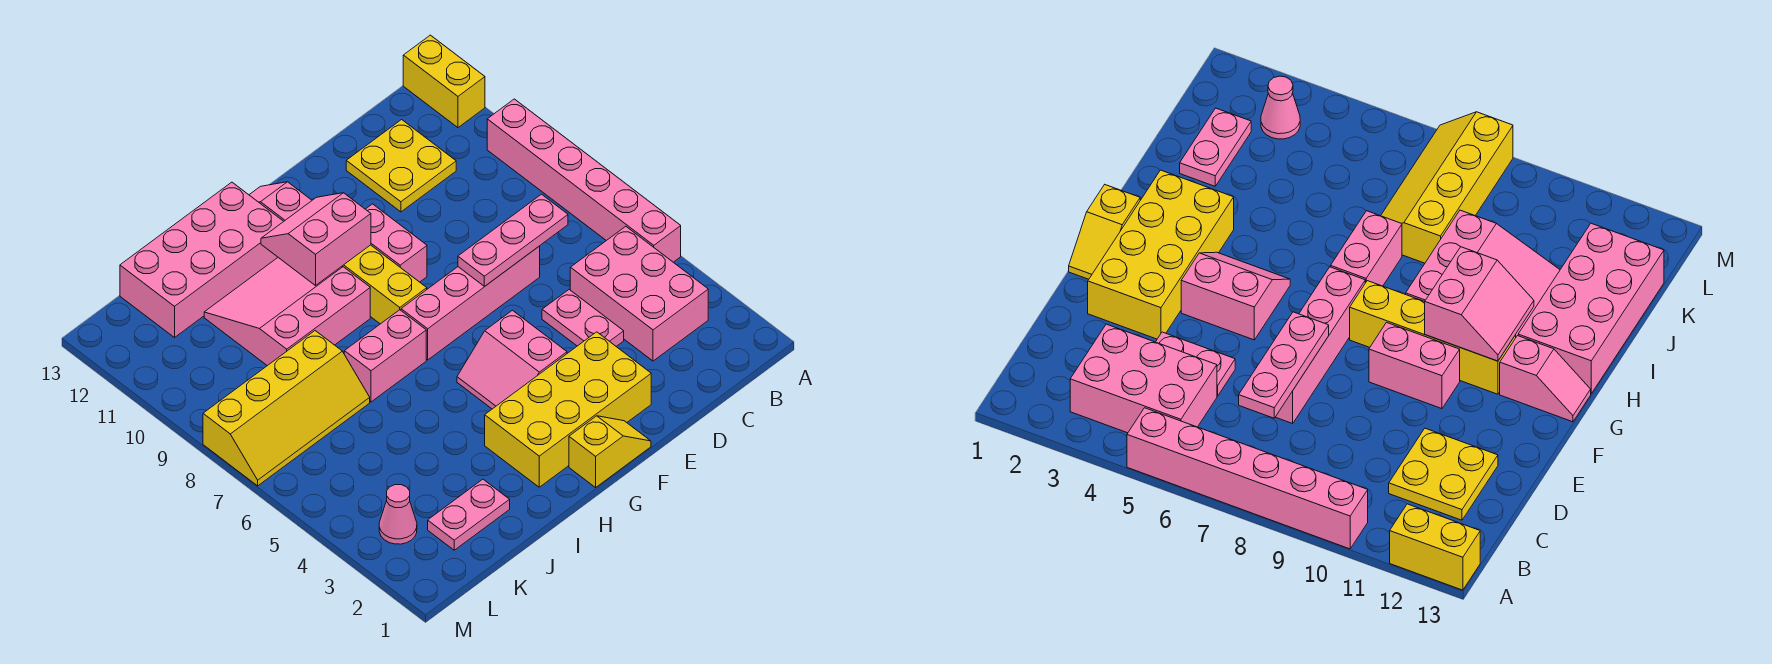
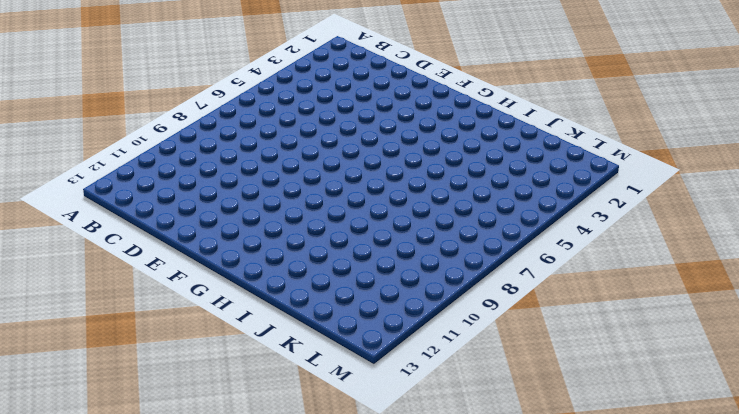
none -> pink brick A5:A10 level 1
none -> yellow brick A12:A13 level 1
none -> pink brick B3:C5 level 1

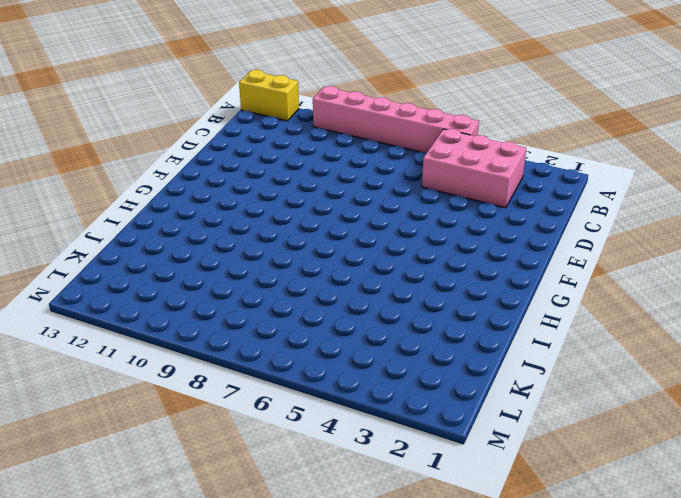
none -> yellow plate C11:D12 level 1
none -> pink plate D4:D5 level 1
none -> pink brick D7:G7 level 1

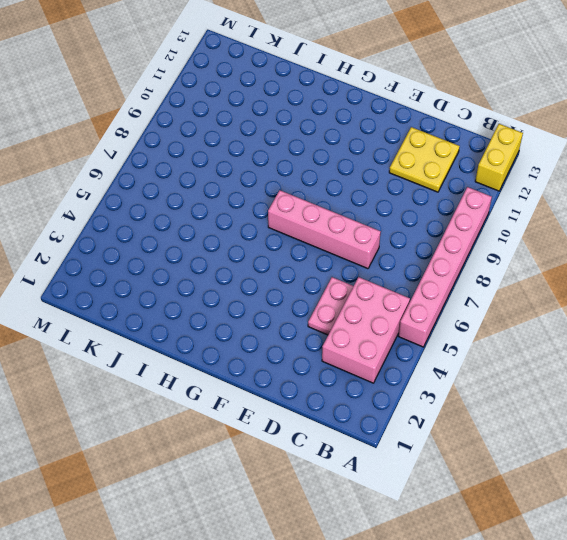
none -> yellow brick E2:H3 level 1
none -> yellow slope F1:G1 level 1 top G
none -> pink slope F4:G5 level 1 top F

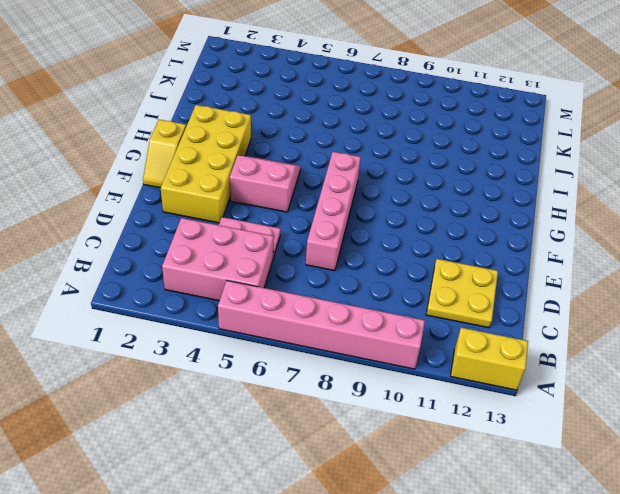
none -> pink brick F9:F10 level 1
none -> yellow brick G8:G11 level 1
none -> pink slope G12:G13 level 1 top 12

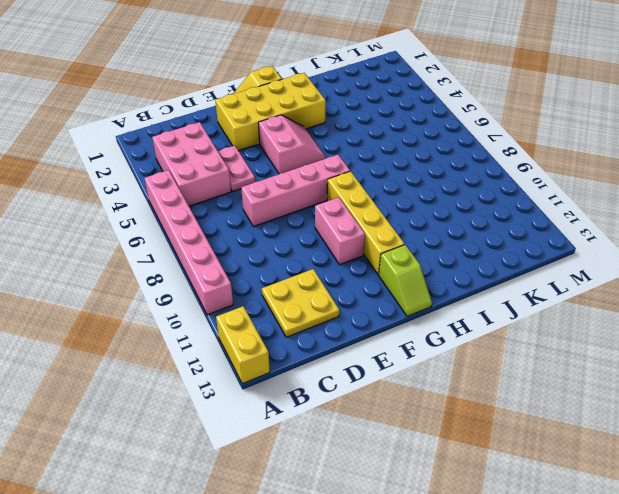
lime slope G12:G13 level 1 top 12 -> pink slope G12:G13 level 1 top 12
none -> pink brick H7:I7 level 1
none -> pink slope H9:J11 level 1 top 9
none -> pink brick H12:K13 level 1

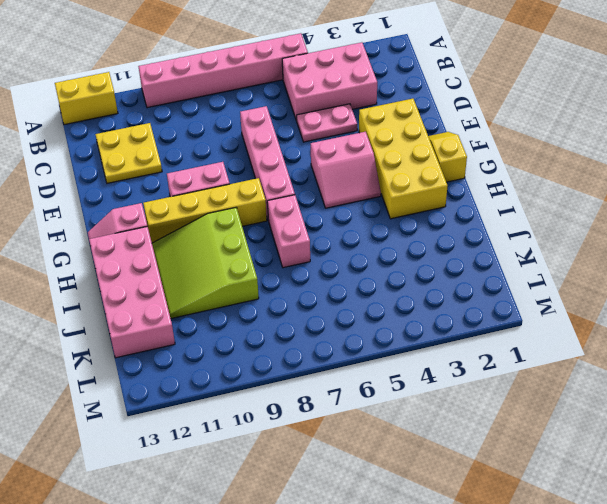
lime slope H9:J11 level 1 top 9 -> pink slope H9:J11 level 1 top 9
none -> pink plate J2:K2 level 1
none -> yellow slope J7:M8 level 1 top 8
none -> pink cone L3 level 1

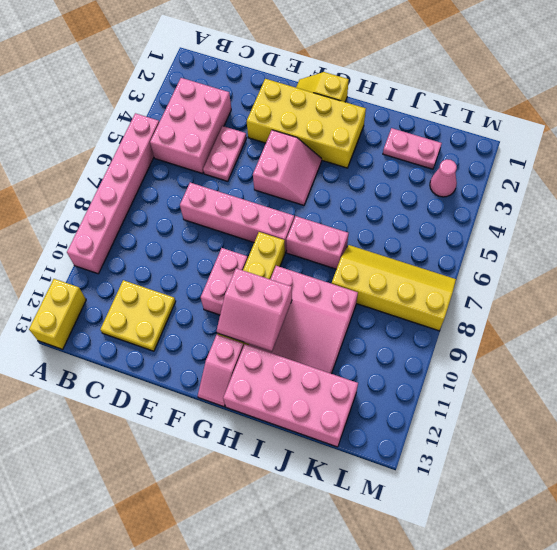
none -> pink plate C7:E7 level 2

